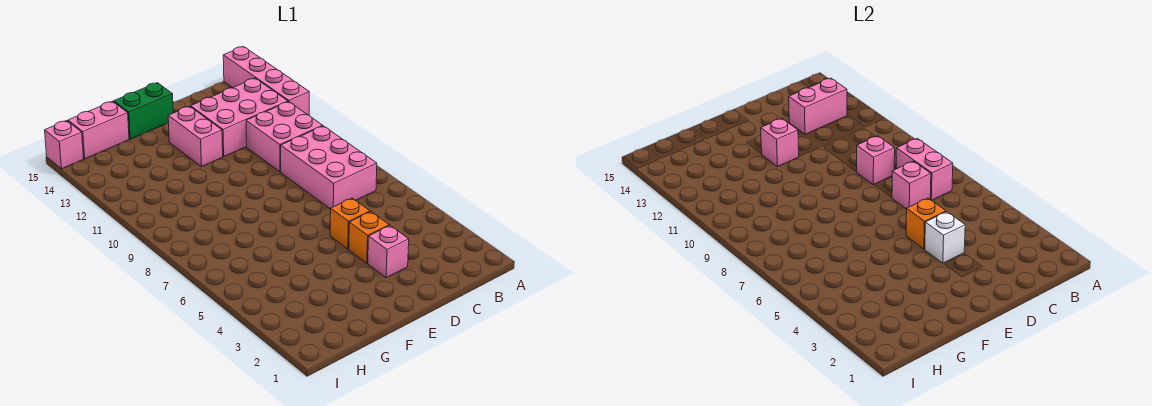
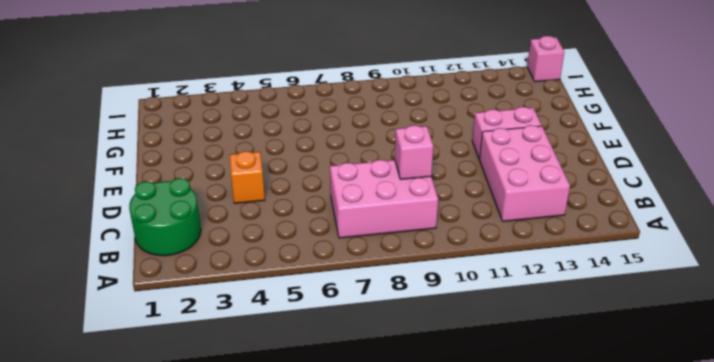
green round brick B1:C2 level 1 -> none
none -> pink brick A12:A15 level 1
none -> pink brick B10:C11 level 1
none -> pink brick D3 level 1

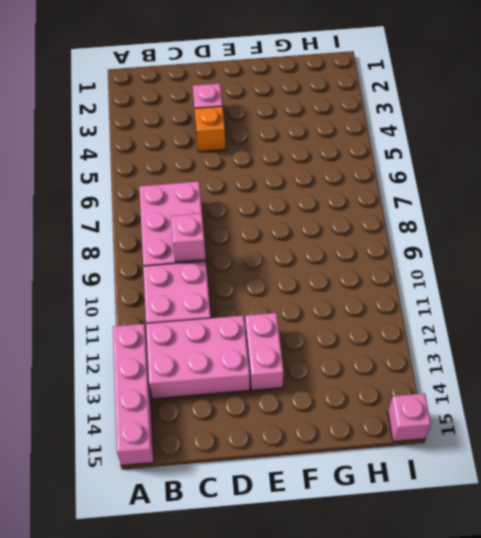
none -> orange brick D5 level 1
none -> green brick E15:F15 level 1
none -> pink brick G15:H15 level 1

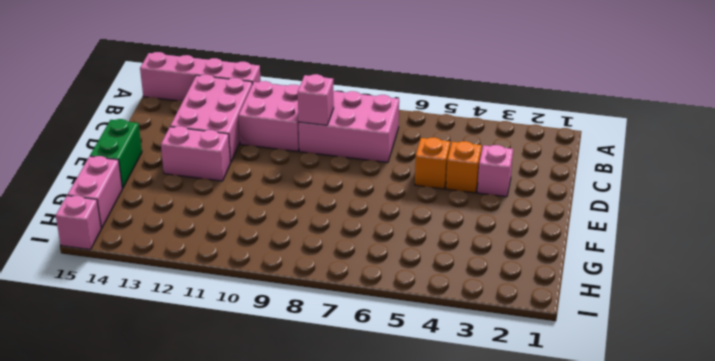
none -> pink brick B7:B8 level 2
none -> pink brick B13:C13 level 2
none -> pink brick C7 level 2

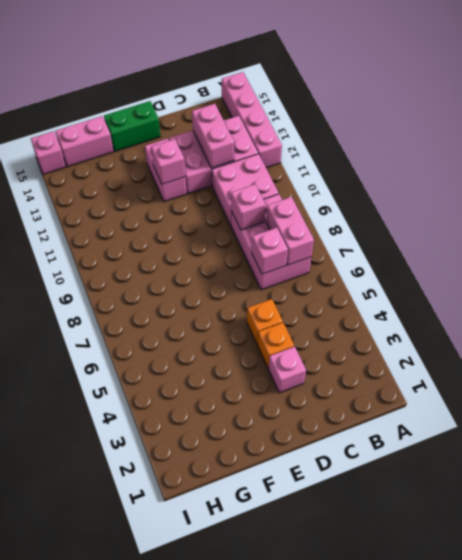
pink brick C12:C13 level 2 -> pink brick B13:C13 level 2
none -> white brick D4 level 2
none -> orange brick D5 level 2

